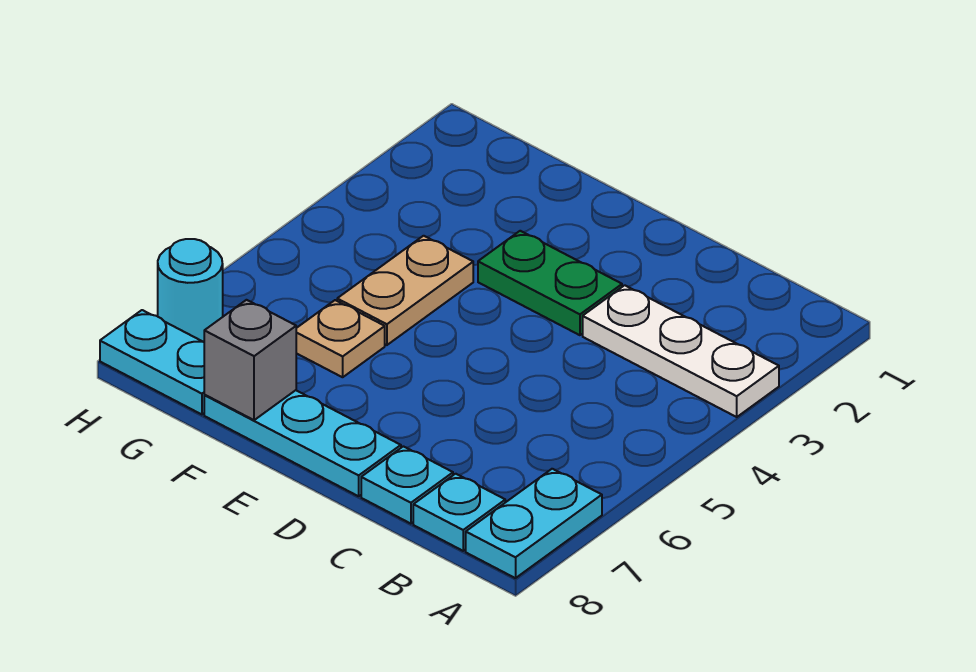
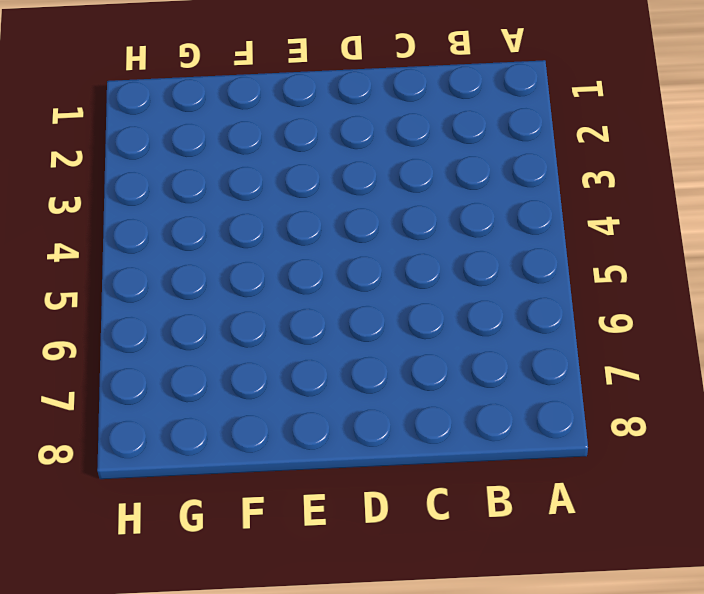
none -> white plate A3:C3 level 1
none -> cyan plate A7:A8 level 1

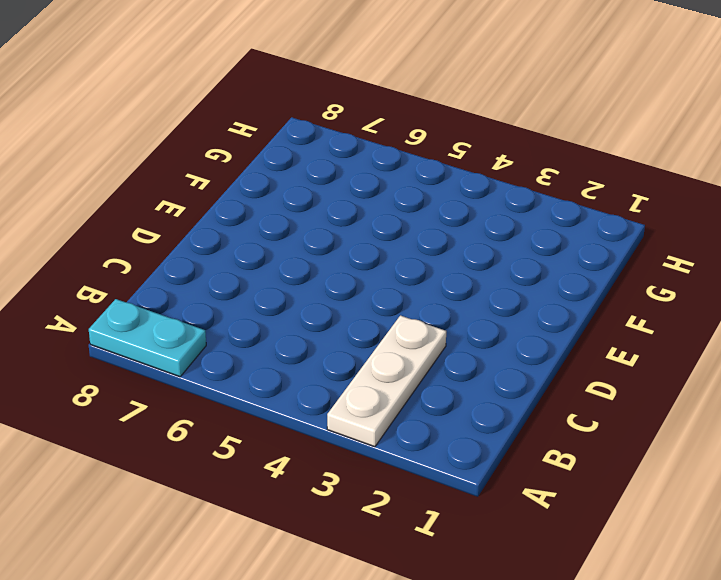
none -> cyan plate B8 level 1
none -> cyan plate C8 level 1

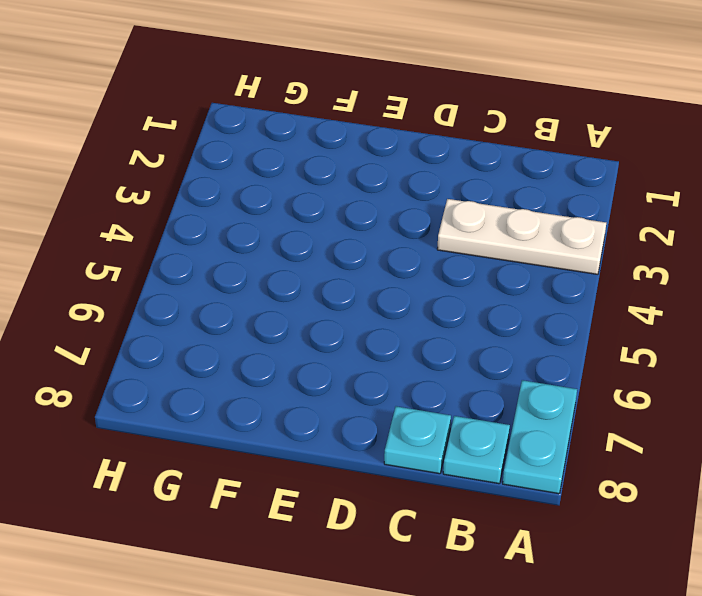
none -> green plate D3:E3 level 1
none -> cyan plate D8:F8 level 1

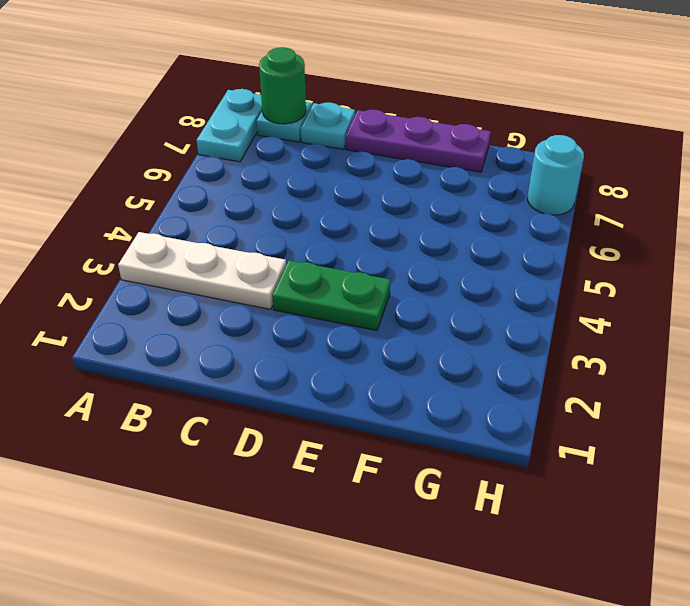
green round brick B8 level 2 -> none
purple plate D8:F8 level 1 -> cyan plate D8:F8 level 1
none -> tan plate F4:F5 level 1
none -> tan plate F6 level 1

